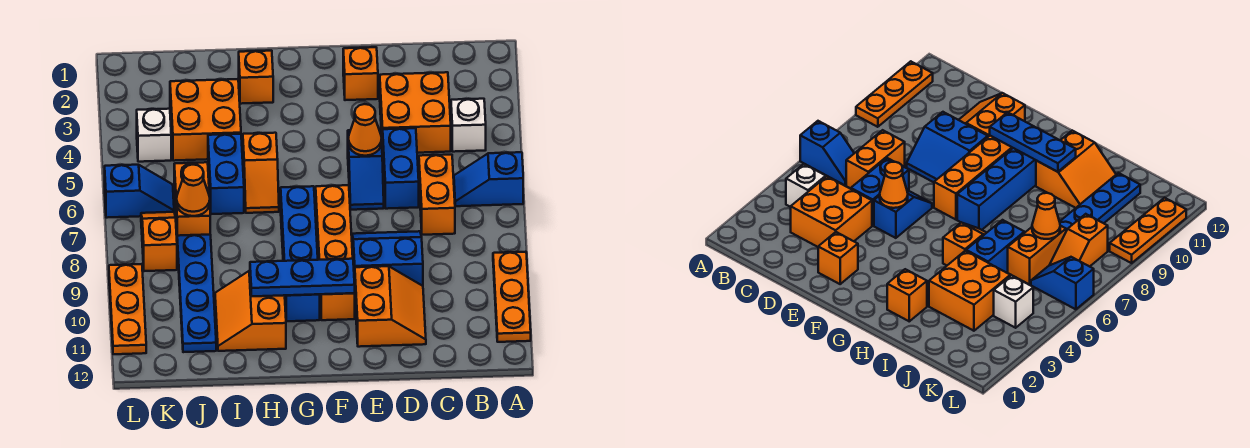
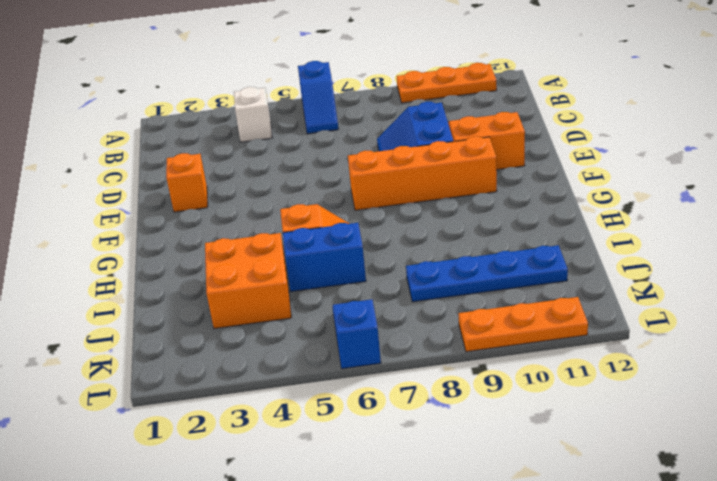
none -> orange brick C3:D4 level 1
none -> orange brick C6:C7 level 1
none -> blue brick D5:D6 level 1

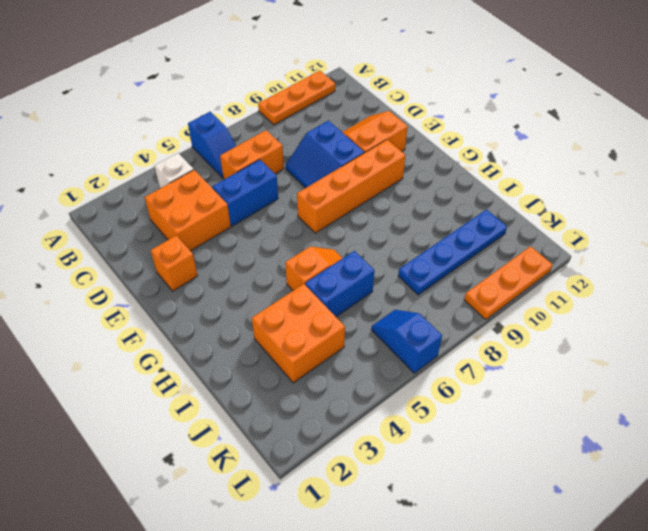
none -> blue slope E5:E6 level 1 top 5
none -> blue brick G7:G10 level 1
none -> orange brick H2 level 1

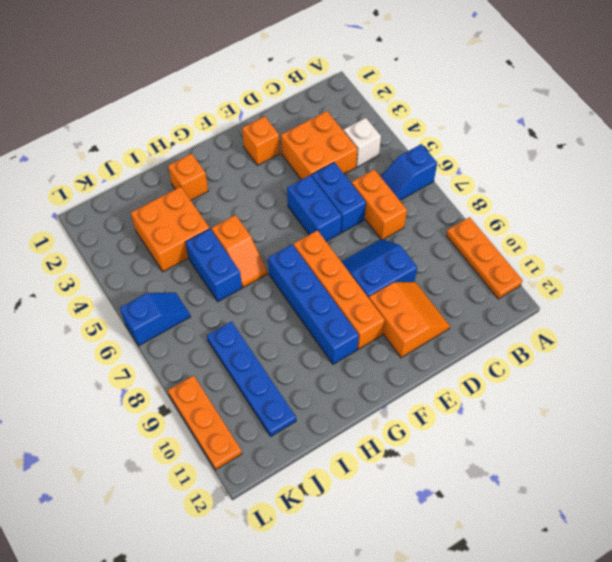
blue brick E5:E6 level 1 -> blue slope E5:E6 level 1 top 5
none -> orange slope H10:I11 level 1 top H
none -> orange brick J6:J7 level 1
none -> white brick K4 level 1

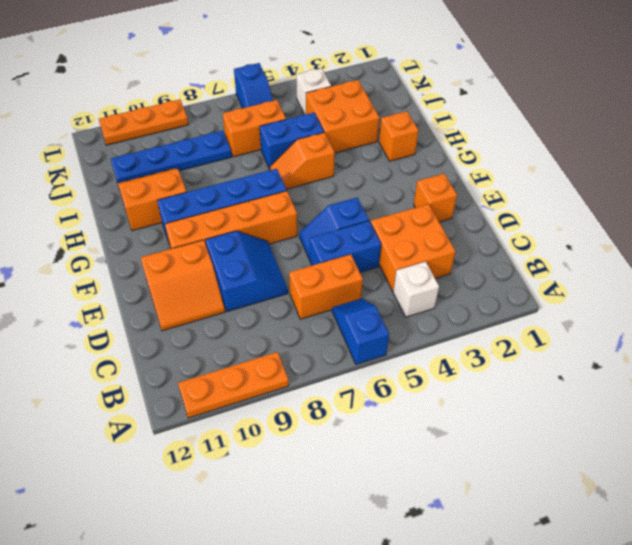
none -> orange slope K7:K8 level 1 top 8
none -> orange cone E5 level 2
none -> blue plate F10:H10 level 2

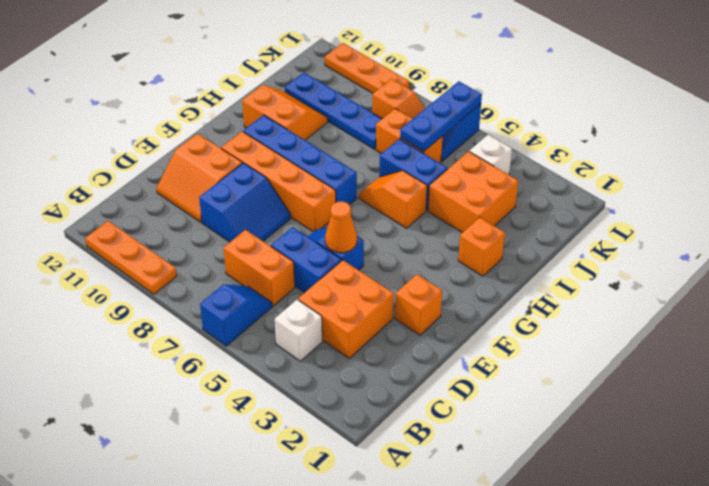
blue plate J6:L6 level 2 -> blue plate F10:H10 level 2
none -> orange cone J7 level 2

